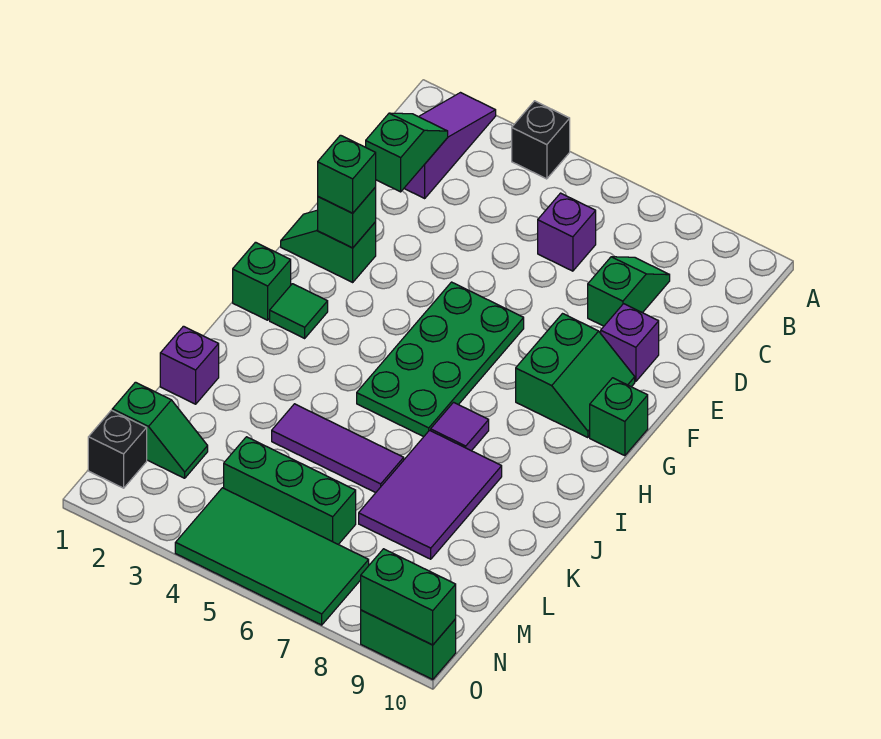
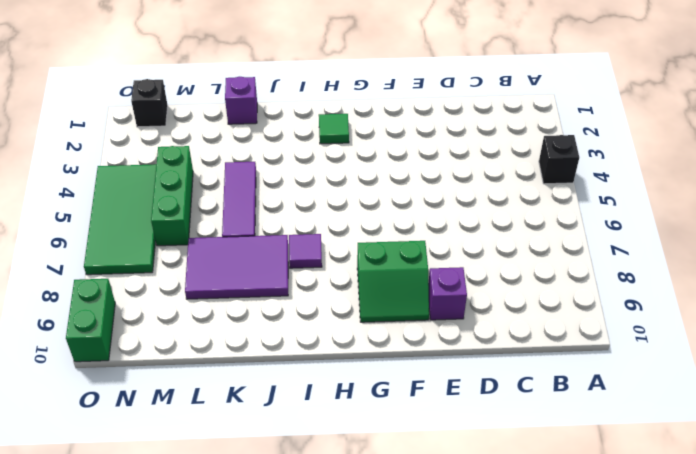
none -> purple slope A2:C2 level 1 top C
none -> purple brick C6 level 1
none -> green slope C8:D8 level 1 top D

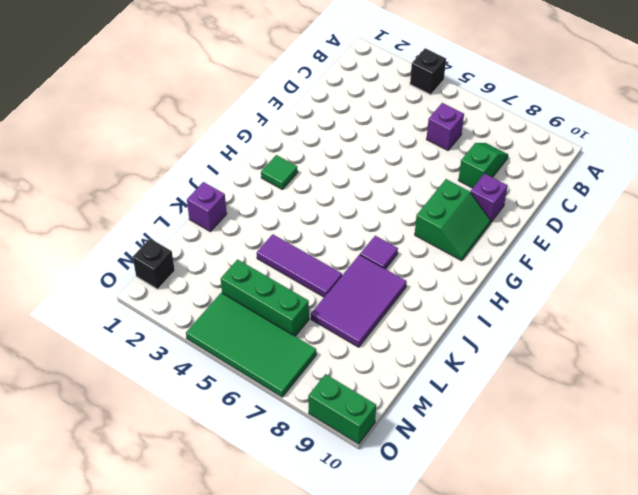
none -> purple slope A2:C2 level 1 top C
none -> green slope F1:F2 level 1 top 2
none -> green plate F5:I6 level 1

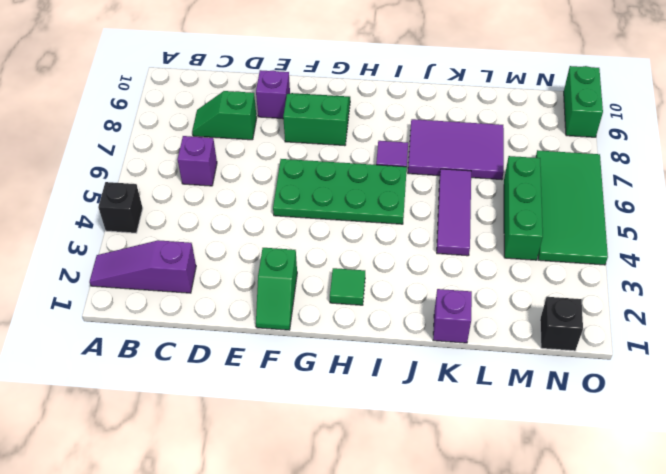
none -> green brick G10 level 1
none -> green brick H1 level 1
none -> green slope M1:M2 level 1 top 1

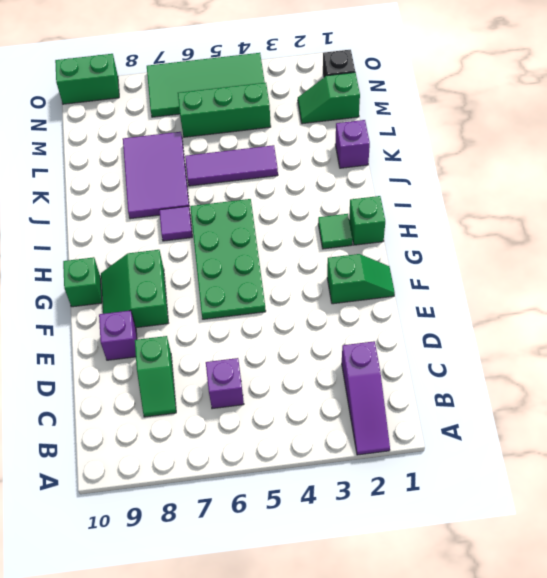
none -> black brick A4 level 1
none -> green slope C2:D2 level 2 top D
none -> green brick F2 level 2

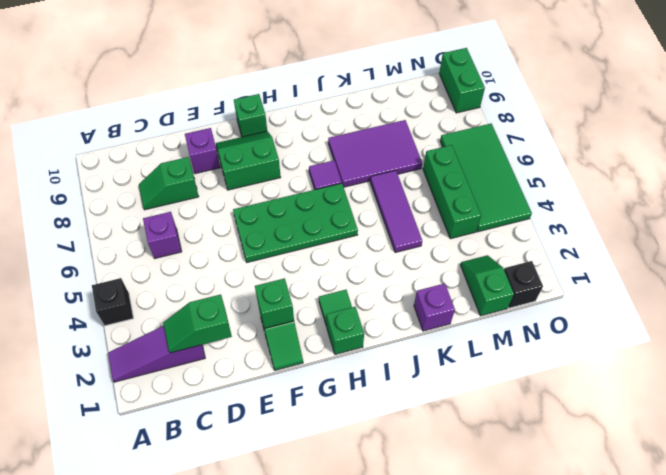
none -> green brick O9:O10 level 2
none -> green brick F2 level 3

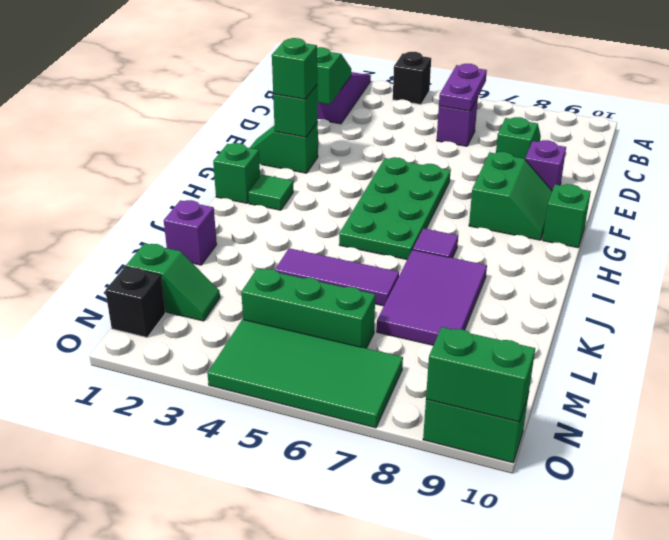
purple plate B6:C6 level 2 -> none

